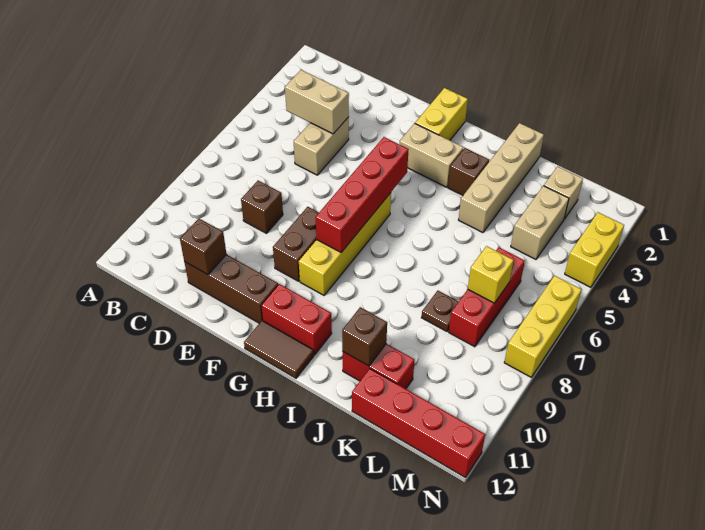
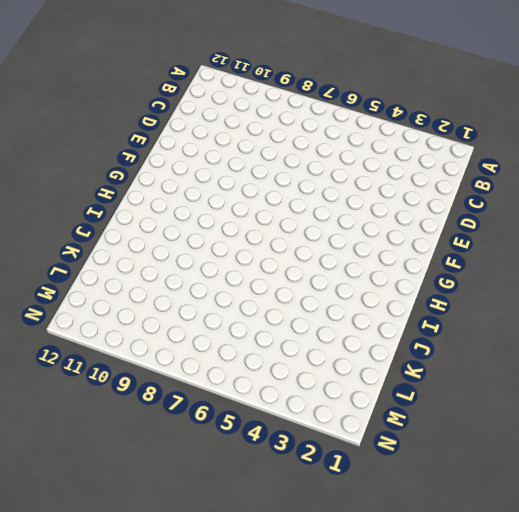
none -> tan brick D4:D5 level 1
none -> brown brick D8 level 1
none -> brown brick D11:F11 level 1

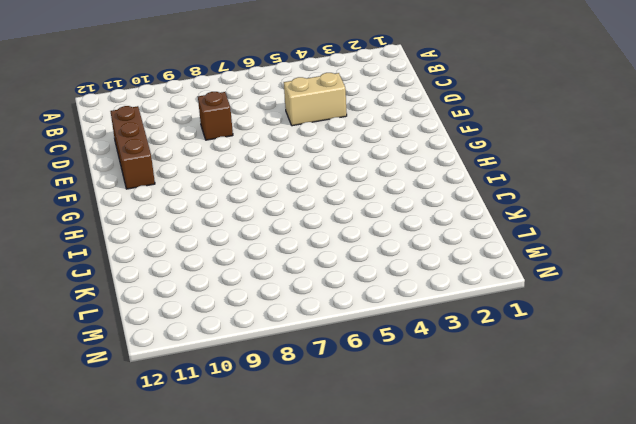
none -> brown brick F8:F9 level 1
none -> yellow brick G1:G2 level 1
none -> tan brick G3:H3 level 1

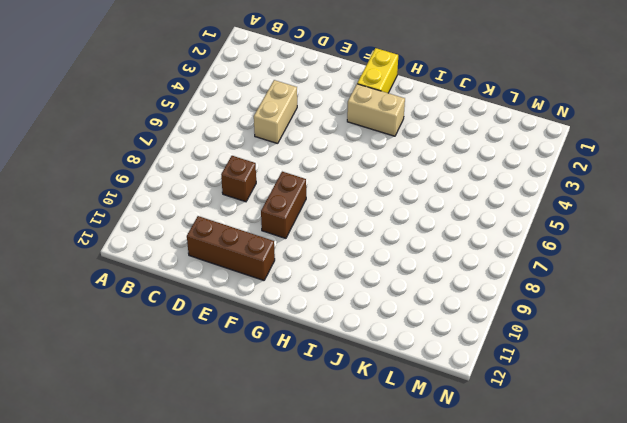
none -> yellow brick G6:G9 level 1
none -> red brick G11:H11 level 1
none -> brown tile G12:H12 level 1

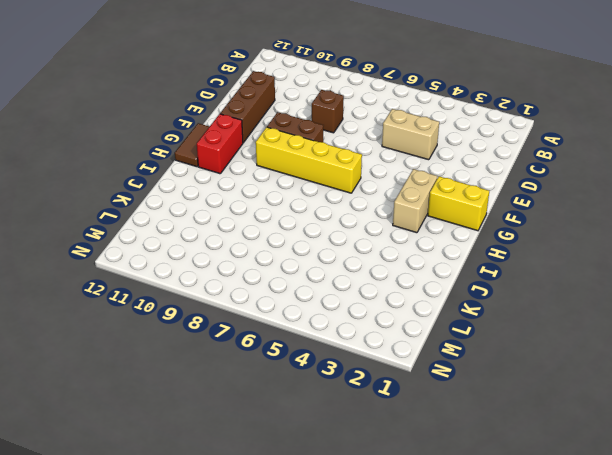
none -> brown brick I3 level 1
none -> tan brick J1:J4 level 1
none -> red brick J11:K11 level 1

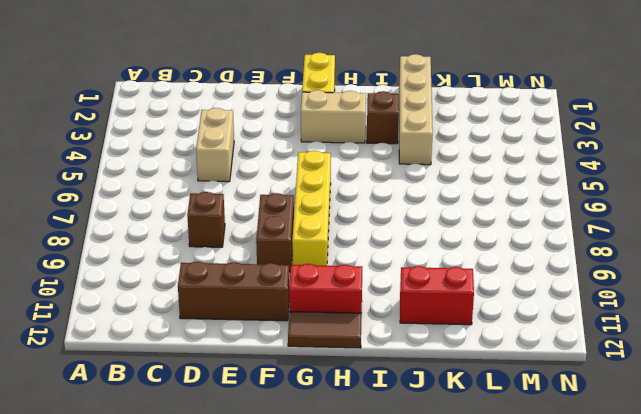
none -> brown plate K8 level 1
none -> red brick K12:N12 level 1
none -> tan brick L2 level 1

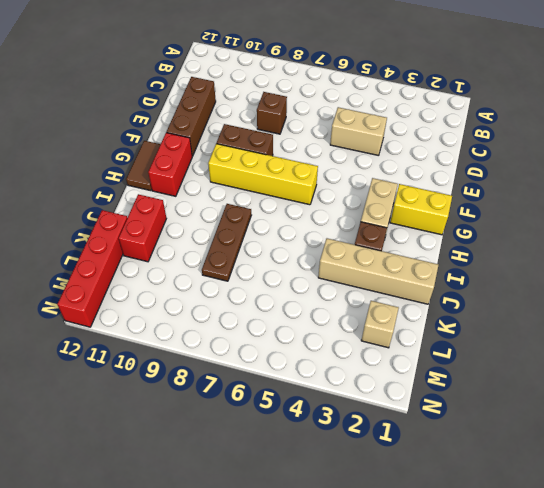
brown plate I8:K8 level 1 -> brown plate K8 level 1
none -> tan brick L3:L4 level 1
none -> red brick L6:L8 level 1
none -> yellow brick N3:N4 level 1

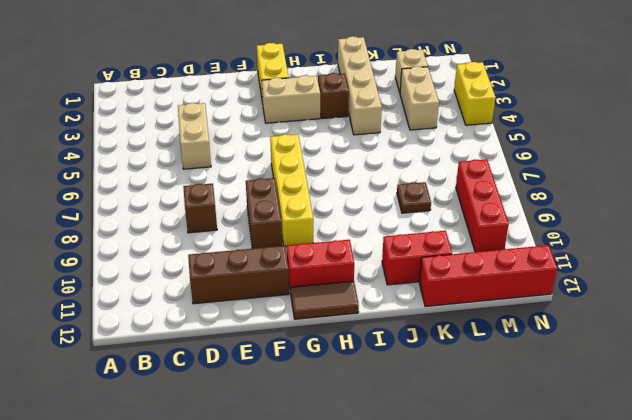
red brick M8:M10 level 1 -> red brick L6:L8 level 1
none -> yellow brick N6:N8 level 1
none -> tan brick C4:D4 level 2
none -> brown brick D11 level 2

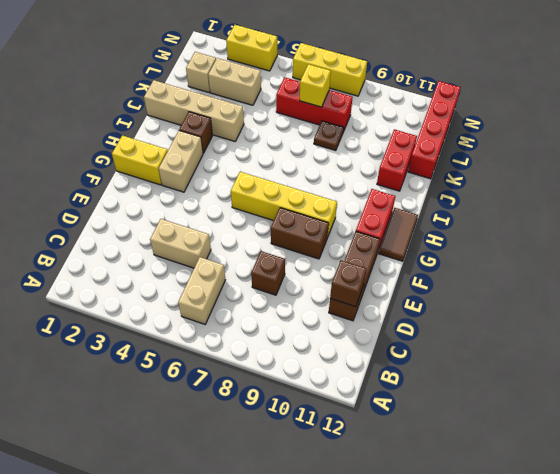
tan brick B6:C6 level 1 -> tan brick C4:D4 level 2
none -> red brick G5:G8 level 2
none -> brown brick J11 level 2

